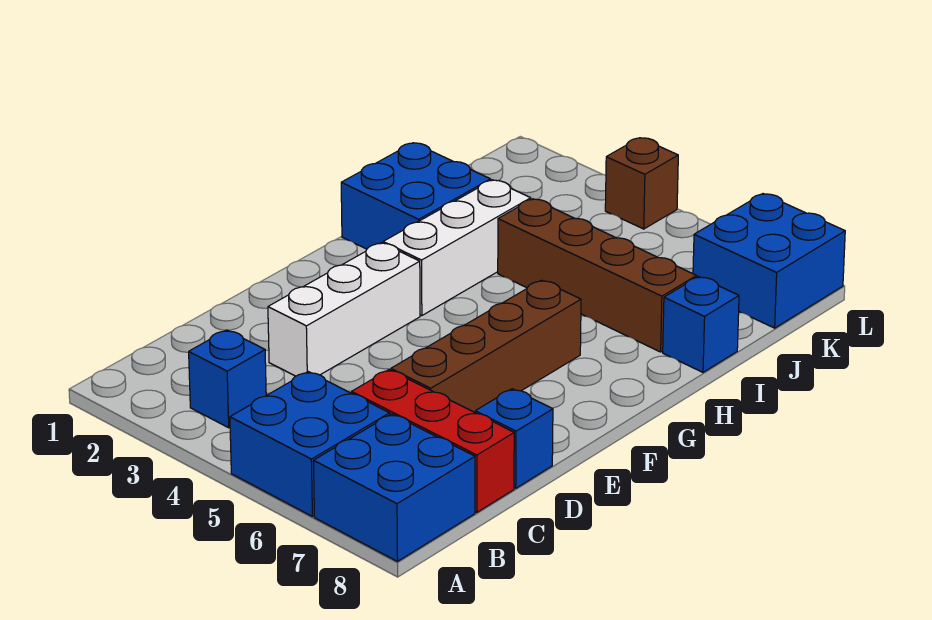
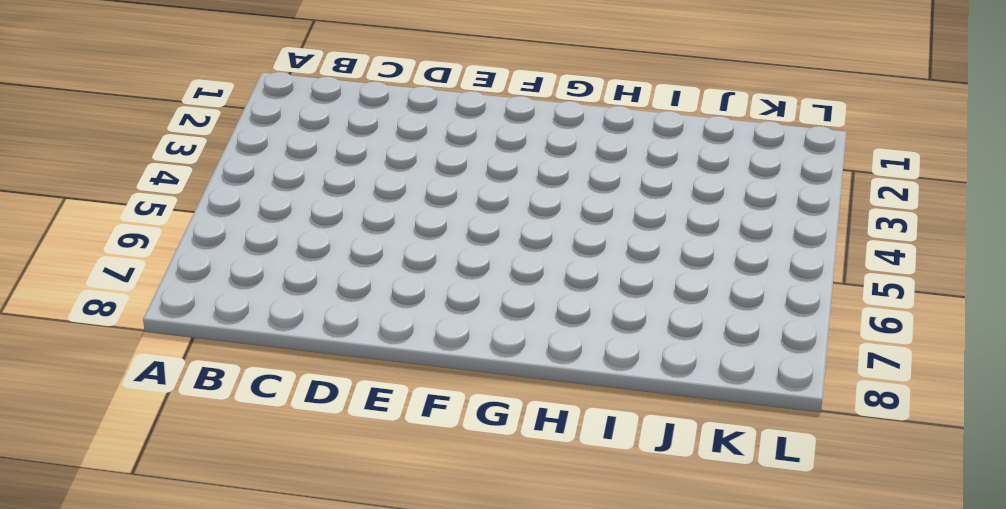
none -> blue brick A5:B6 level 1
none -> blue brick A7:B8 level 1
none -> blue brick B3 level 1

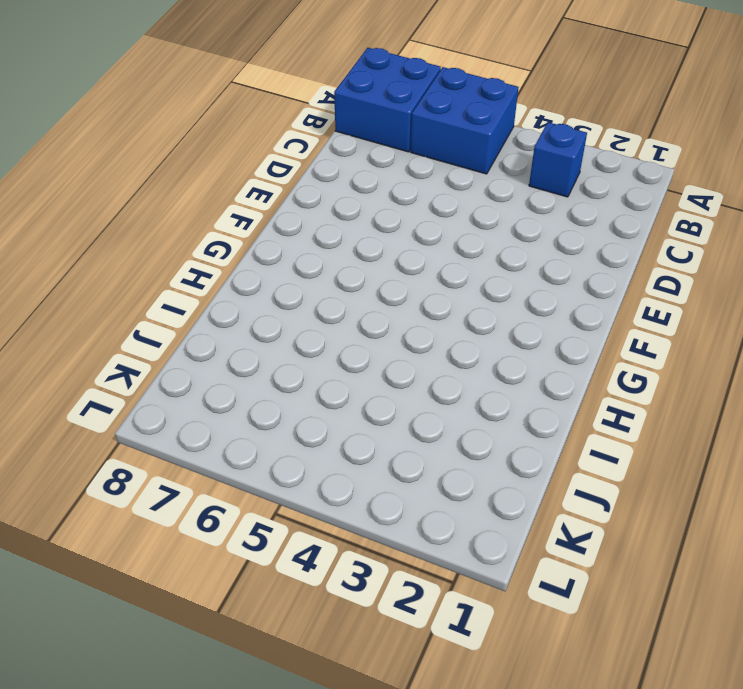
none -> red brick C6:C8 level 1
none -> white brick D3:F3 level 1
none -> brown brick D6:G6 level 1

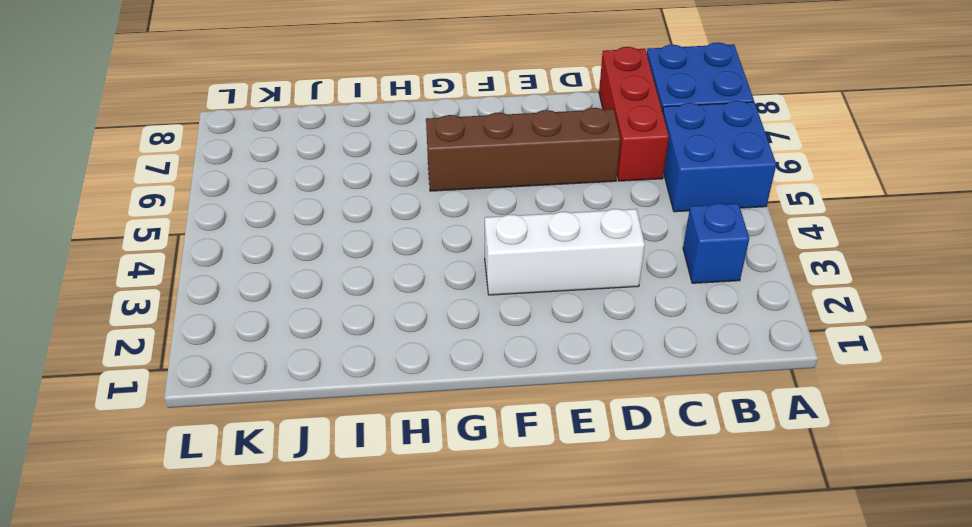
none -> blue brick D8 level 1
none -> white brick G3:I3 level 1
none -> blue brick H1:I2 level 1

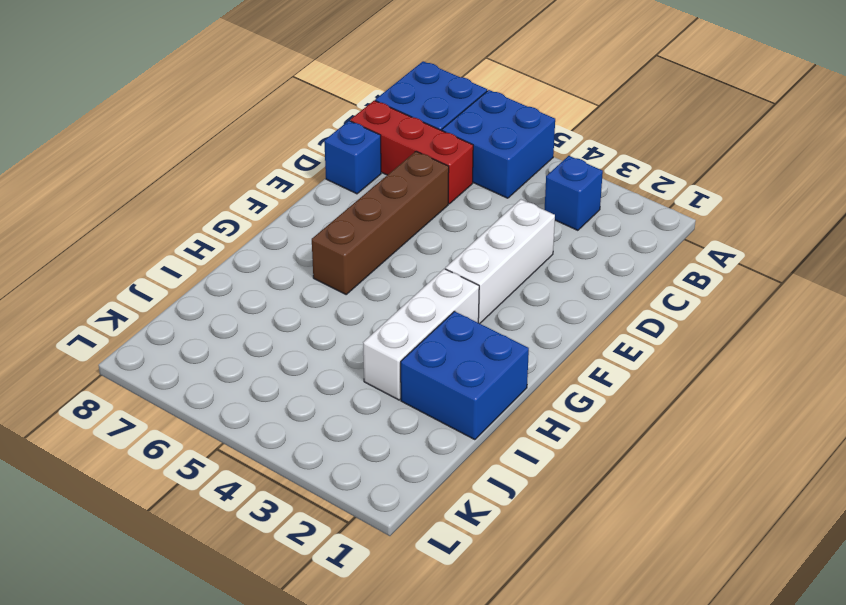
none -> brown brick I4:I7 level 1
none -> blue brick I8 level 1
none -> blue brick K7:L8 level 1

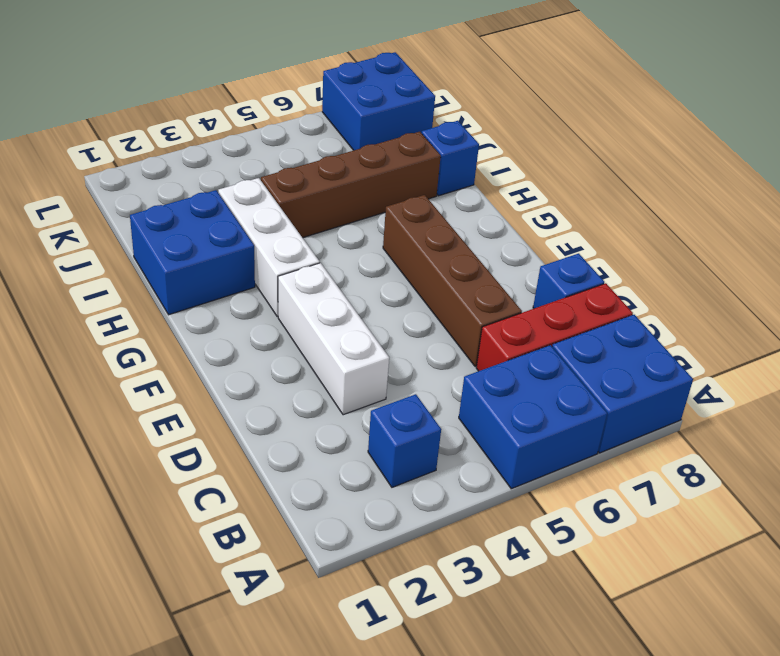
none -> brown brick L4 level 1

